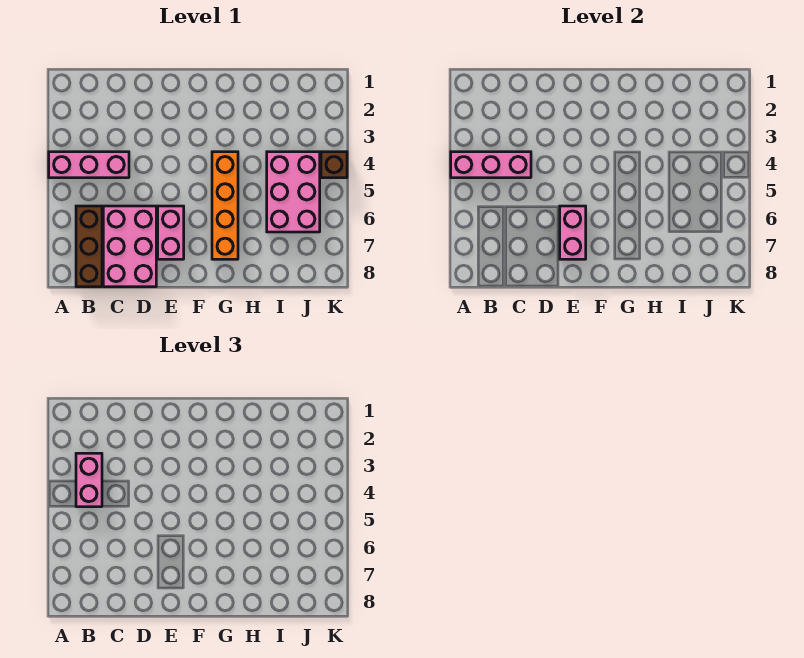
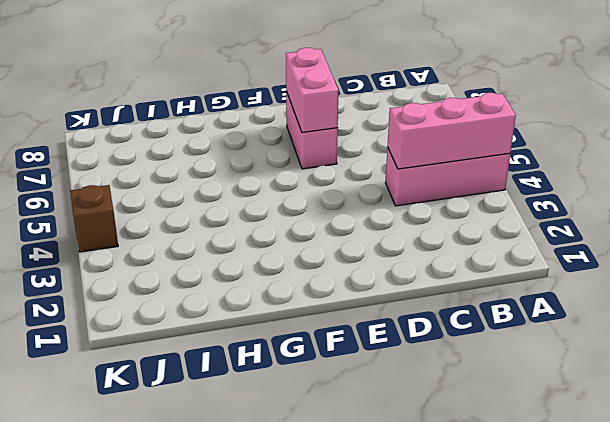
none -> brown brick B6:B8 level 1
none -> pink brick C6:D8 level 1

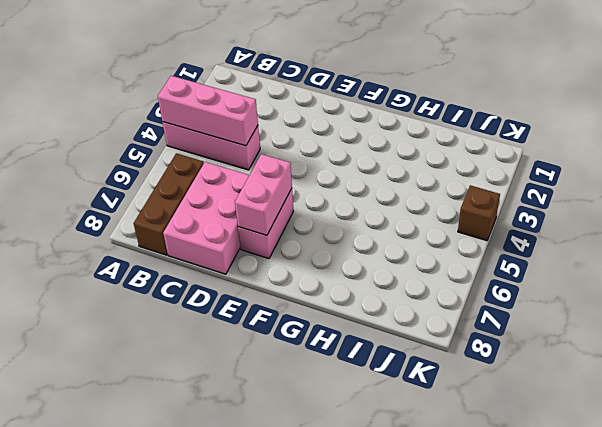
none -> orange brick G4:G7 level 1
none -> pink brick I4:J6 level 1

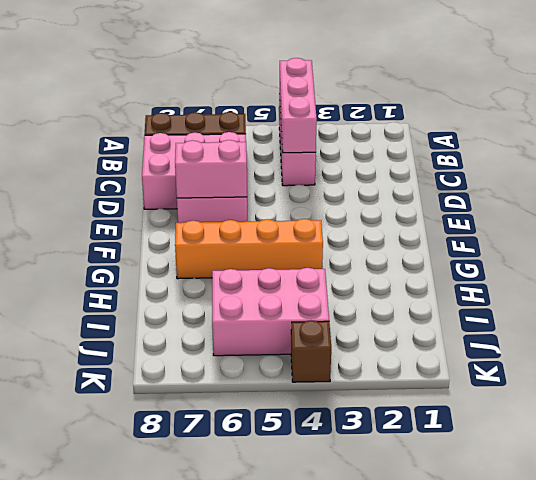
none -> pink brick B3:B4 level 3

